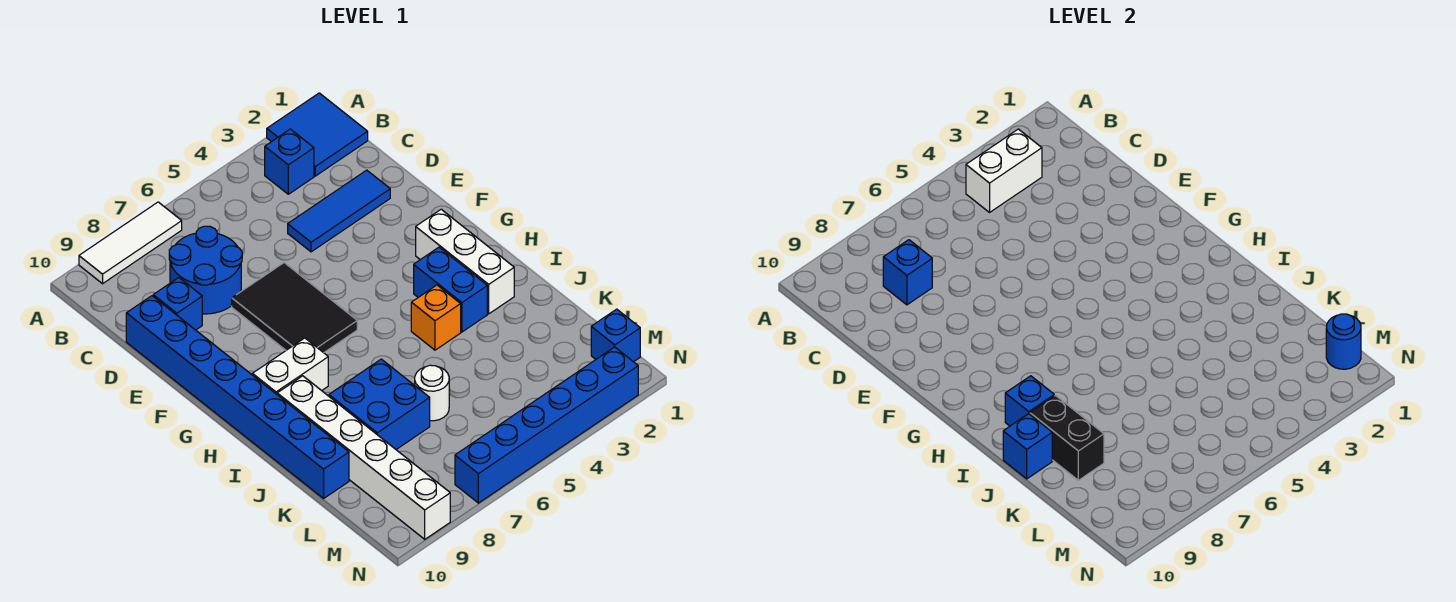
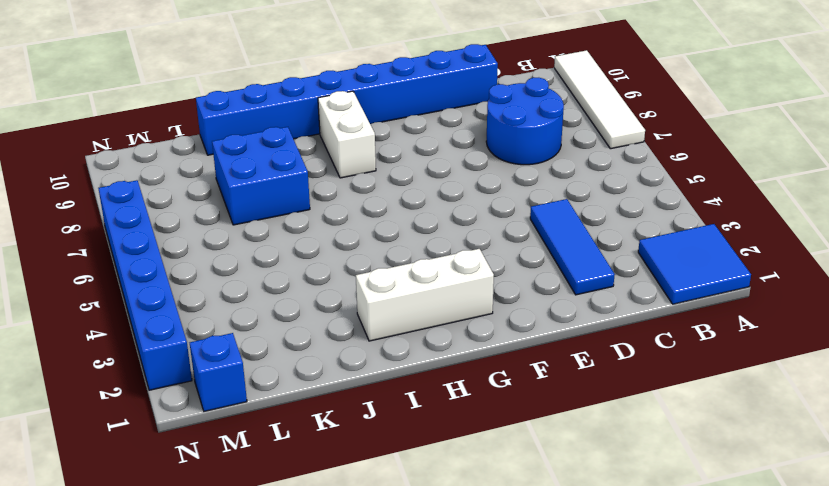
white tile A7:A10 level 1 -> white tile A7:A9 level 1
none -> blue brick B3 level 1
none -> blue brick D9 level 1
none -> black tile E6:G7 level 1

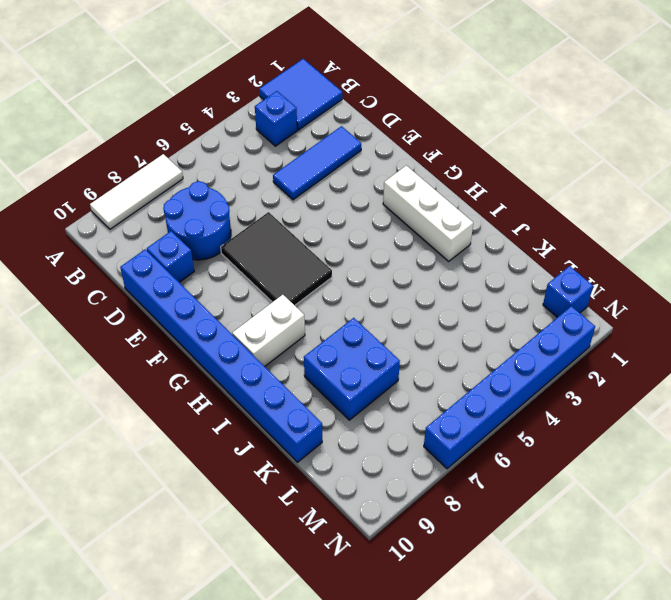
none -> blue brick H3:I3 level 1
none -> orange brick I4 level 1
none -> white brick I9:N9 level 1

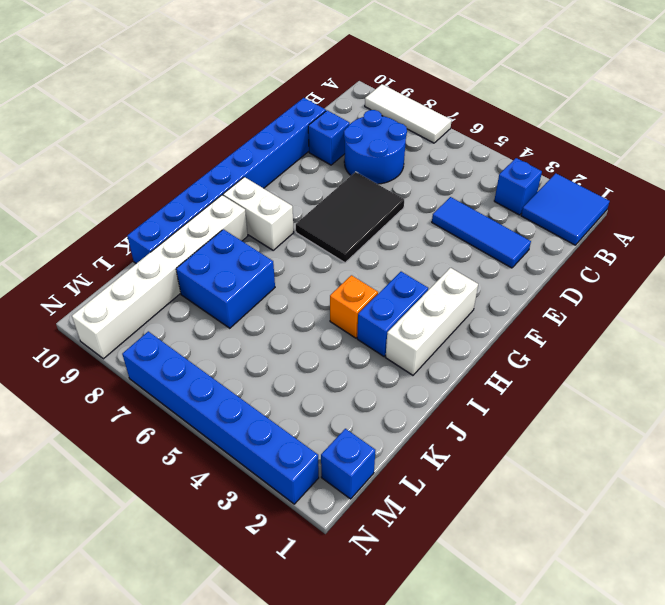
none -> white round brick K6 level 1
none -> white brick B3:B4 level 2
none -> blue brick C8 level 2

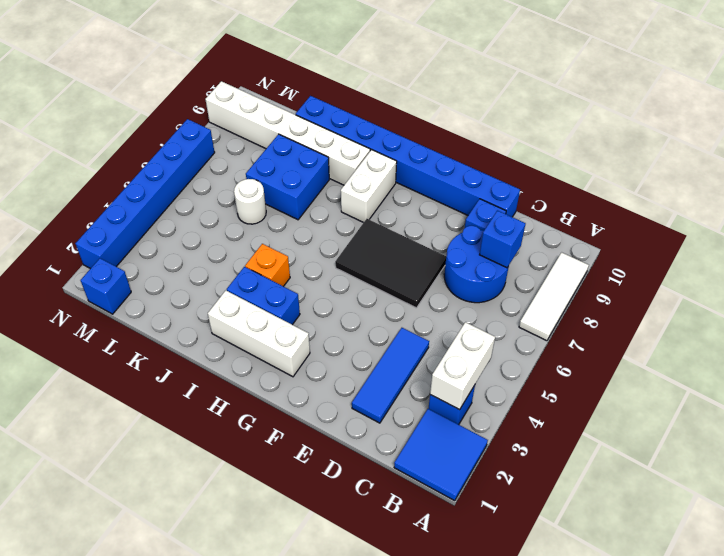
none -> blue brick I9 level 2
none -> black brick J9:K9 level 2
none -> blue brick J10 level 2

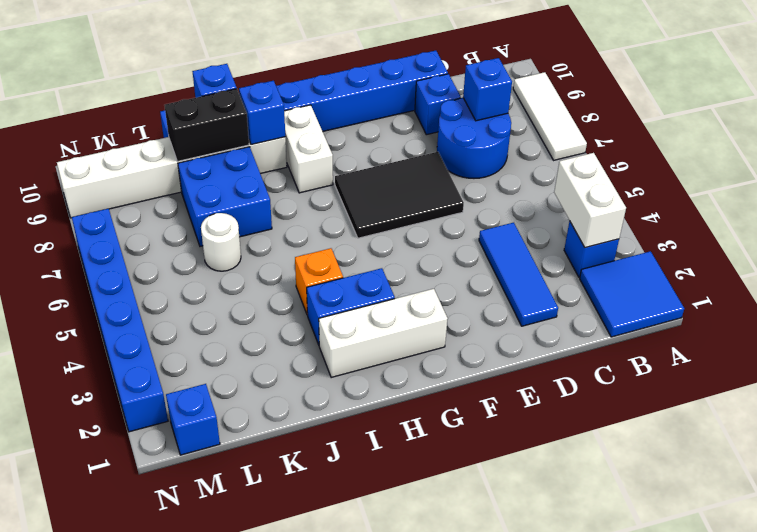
none -> blue round brick M1 level 2

